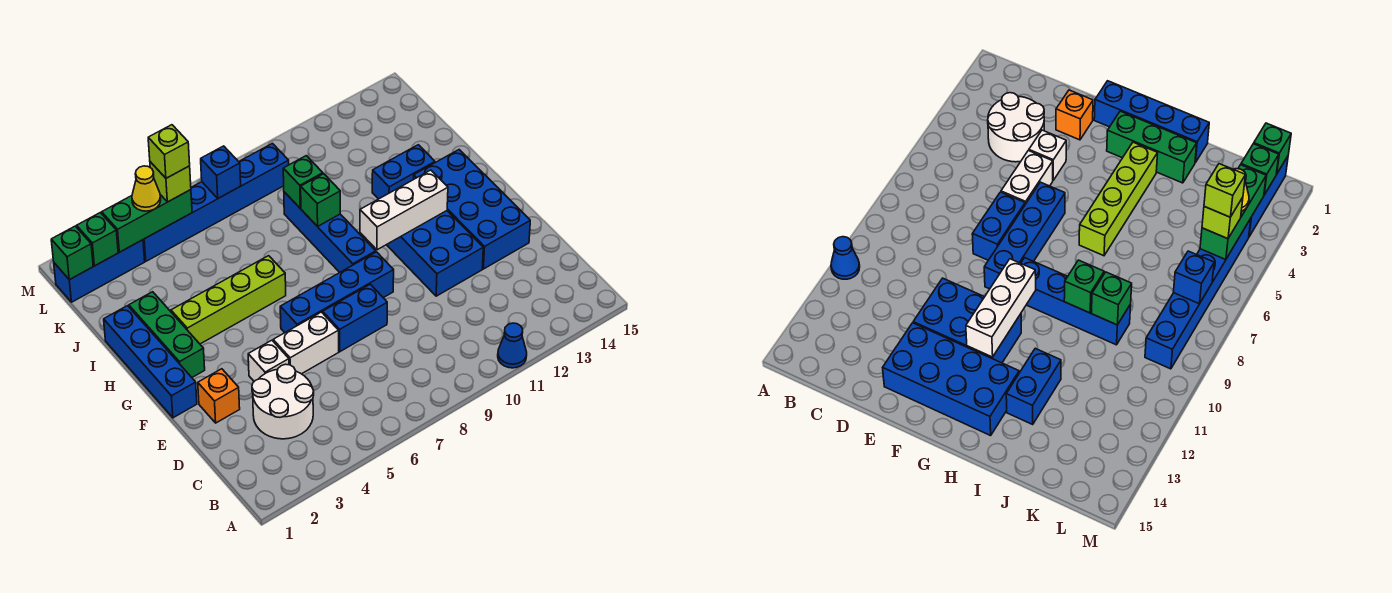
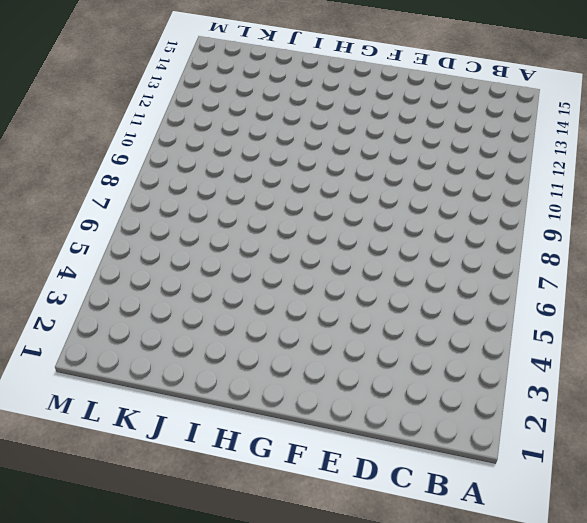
none -> blue cone A11 level 1
none -> white round brick C3:D4 level 1
none -> orange brick E2 level 1

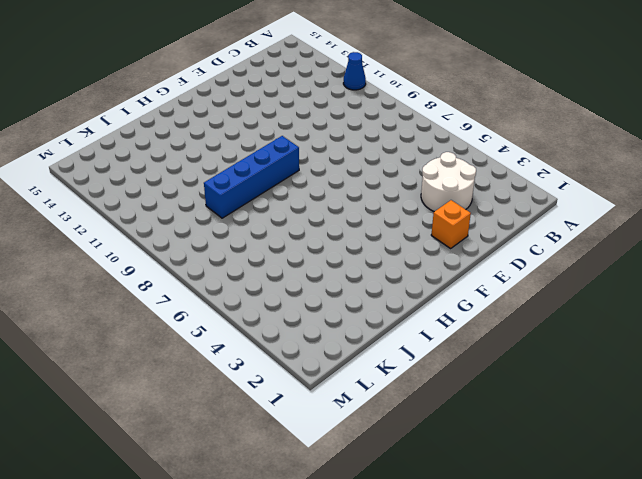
none -> white brick E4 level 1
none -> white brick E5:E6 level 1
none -> blue brick E7:E8 level 1

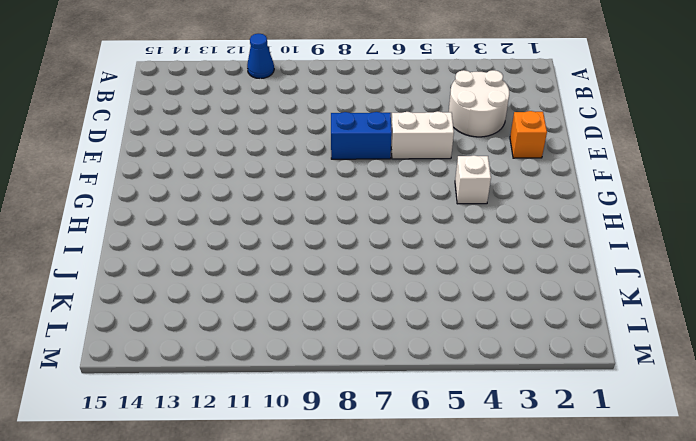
white brick G4 level 1 -> white brick E4 level 1
none -> blue brick E11:G12 level 1
none -> blue brick E13:H14 level 1
none -> blue brick F1:I1 level 1

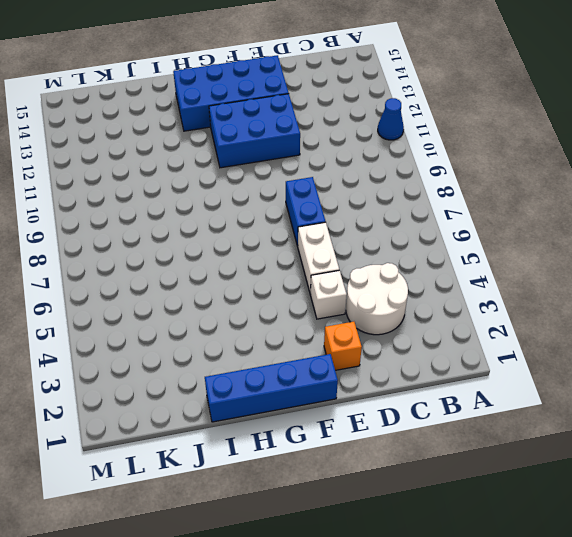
none -> blue brick F6:F9 level 1
none -> green brick G2:I2 level 1
none -> blue brick G9:J9 level 1

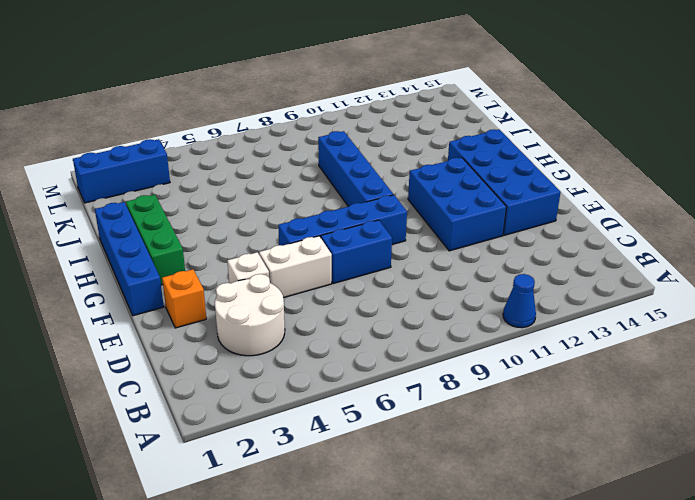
none -> lime brick H3:H6 level 1
none -> blue brick I12:I13 level 1
none -> blue brick L4:L9 level 1

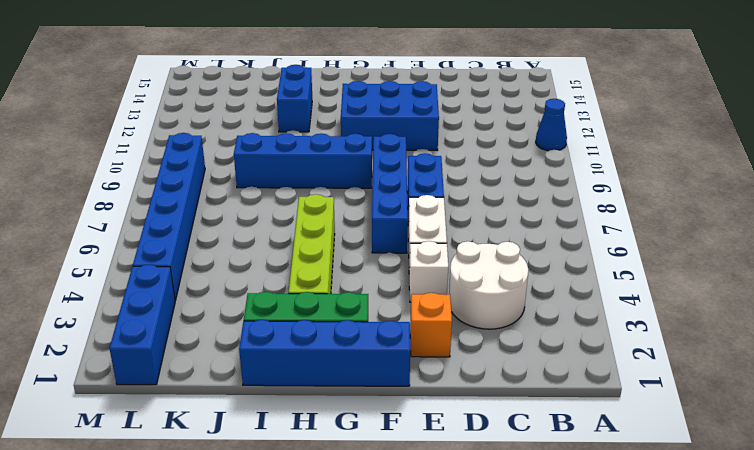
none -> blue brick E13:H14 level 1
none -> white brick G10:G12 level 2
none -> green brick I9 level 2

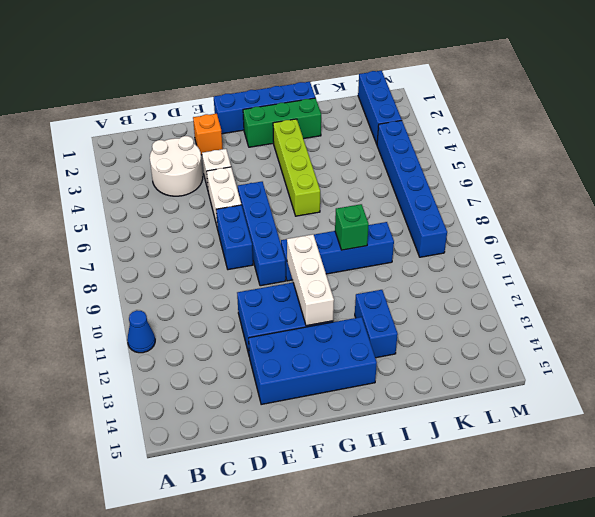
none -> green brick J9 level 2
none -> green brick L1 level 2
none -> green brick L2 level 2

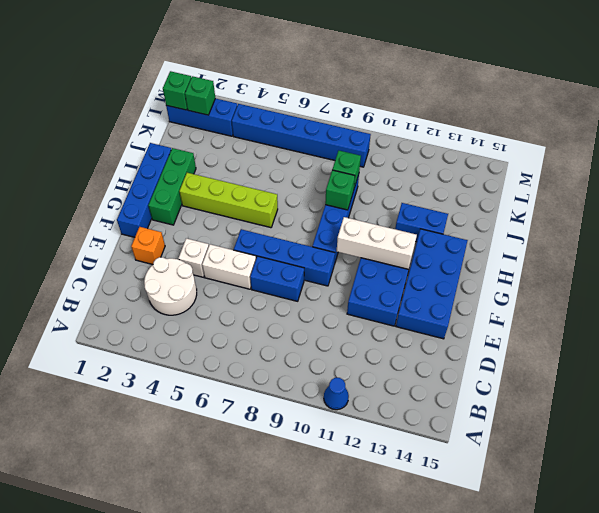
none -> green brick L3:L5 level 2
none -> blue brick L7 level 2
none -> yellow cone L4 level 3

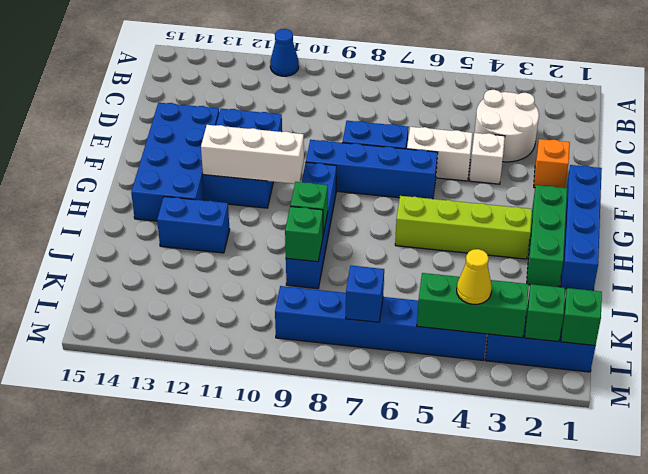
none -> lime brick L5 level 3
none -> lime brick L5 level 4

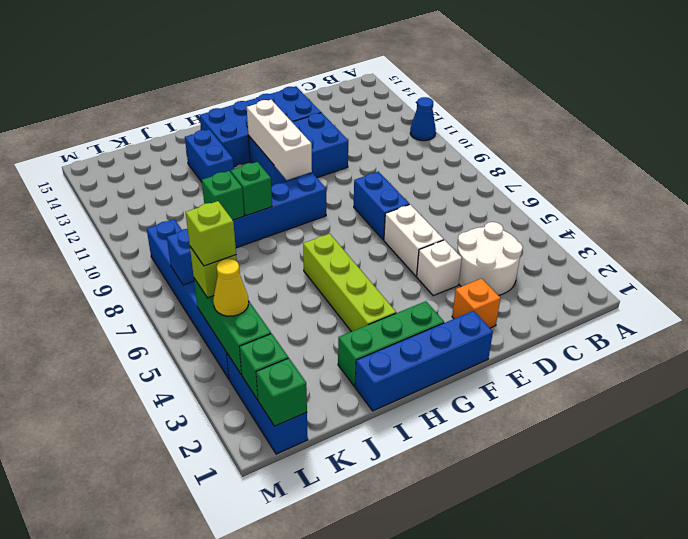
none -> blue brick F6:F9 level 1

